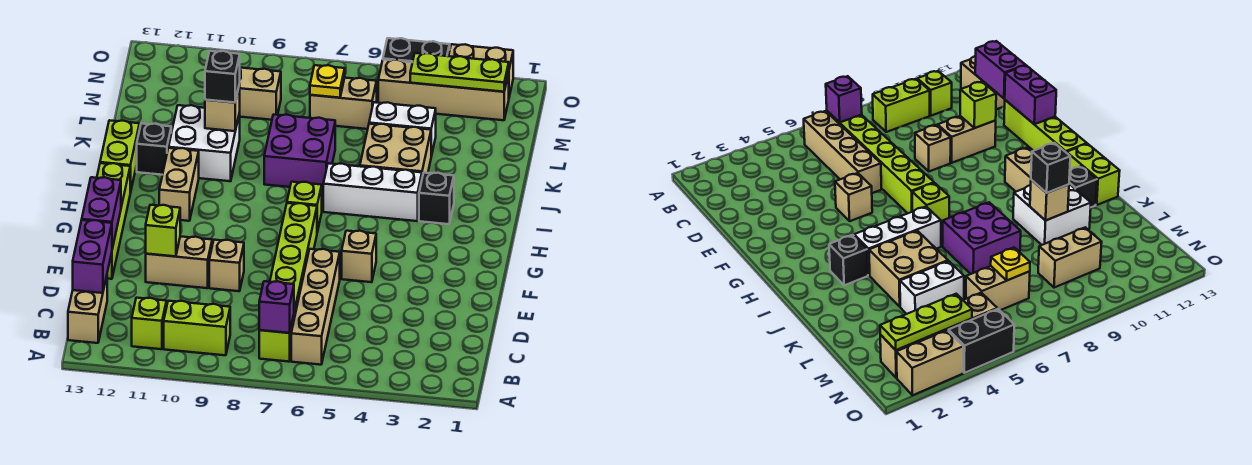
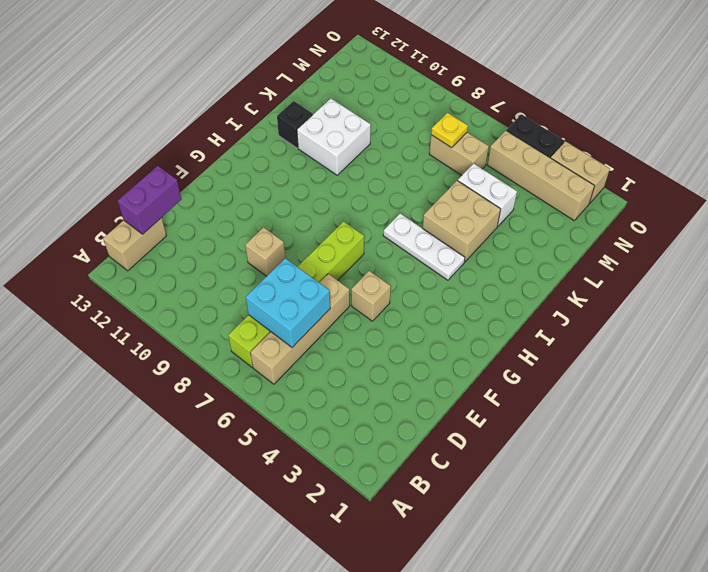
cyan brick C6:D7 level 2 -> none
white plate I4:I6 level 1 -> white brick I4:I6 level 1
none -> lime brick B9:B10 level 1
none -> lime brick B11 level 1
none -> tan brick E10:E11 level 1
none -> lime brick E13:H13 level 1

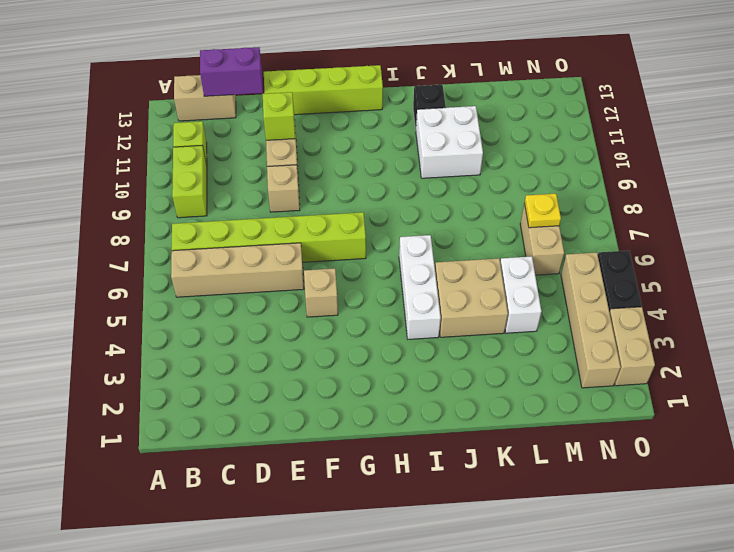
none -> lime brick H7 level 1
none -> tan brick H11:I11 level 1
none -> black brick I3 level 1
none -> lime brick I13:J13 level 1

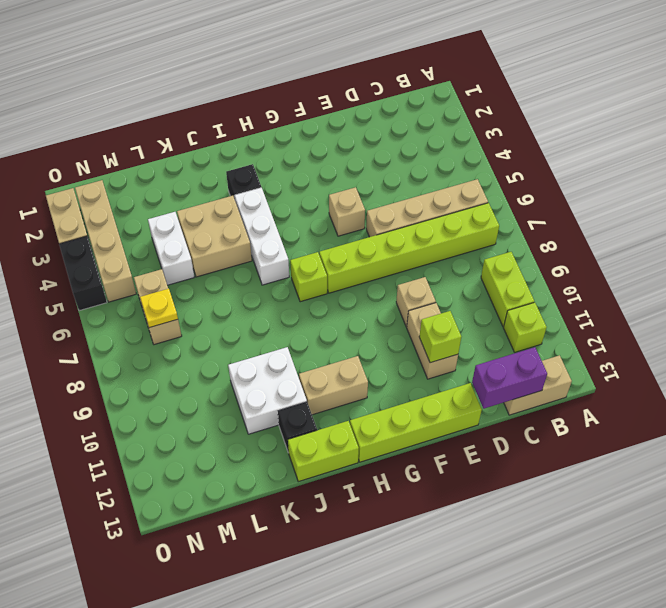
none -> purple brick J7:K8 level 1
none -> tan brick M9:M10 level 1
none -> purple brick B7 level 2
none -> purple brick E13:F13 level 2

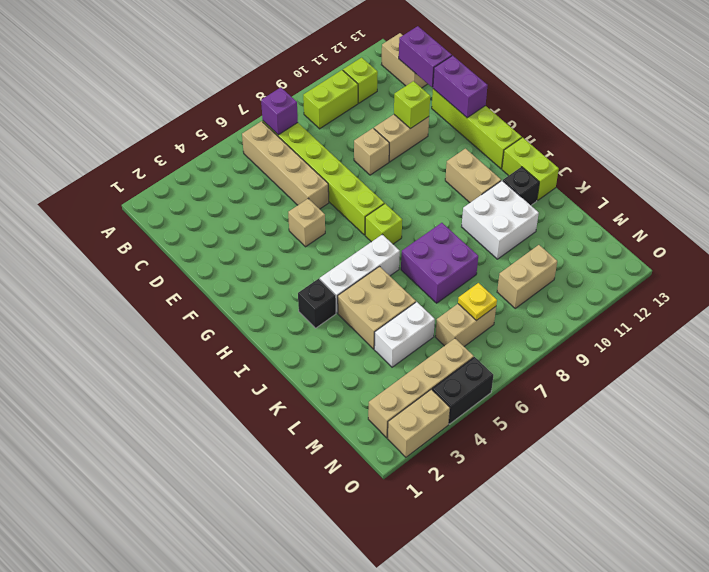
none -> tan brick K10 level 2
none -> lime plate N2:N4 level 2
none -> black brick K10 level 3

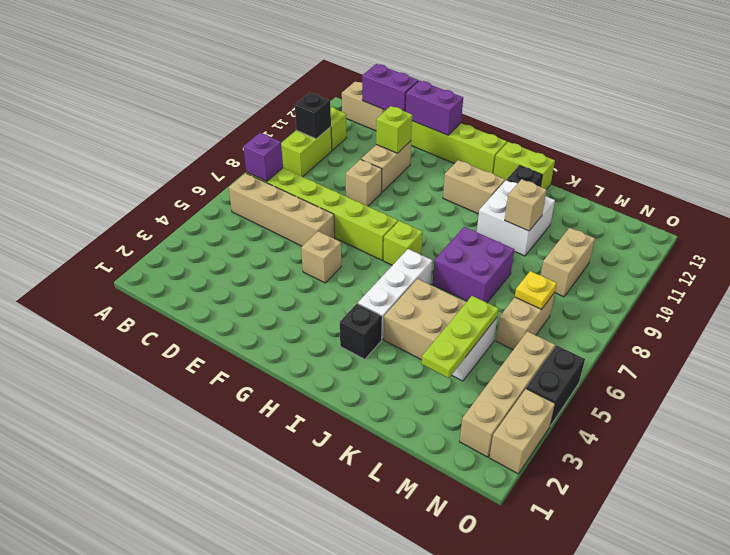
black brick B10 level 2 -> black brick K10 level 3
lime plate L3:L5 level 2 -> lime plate N2:N4 level 2

